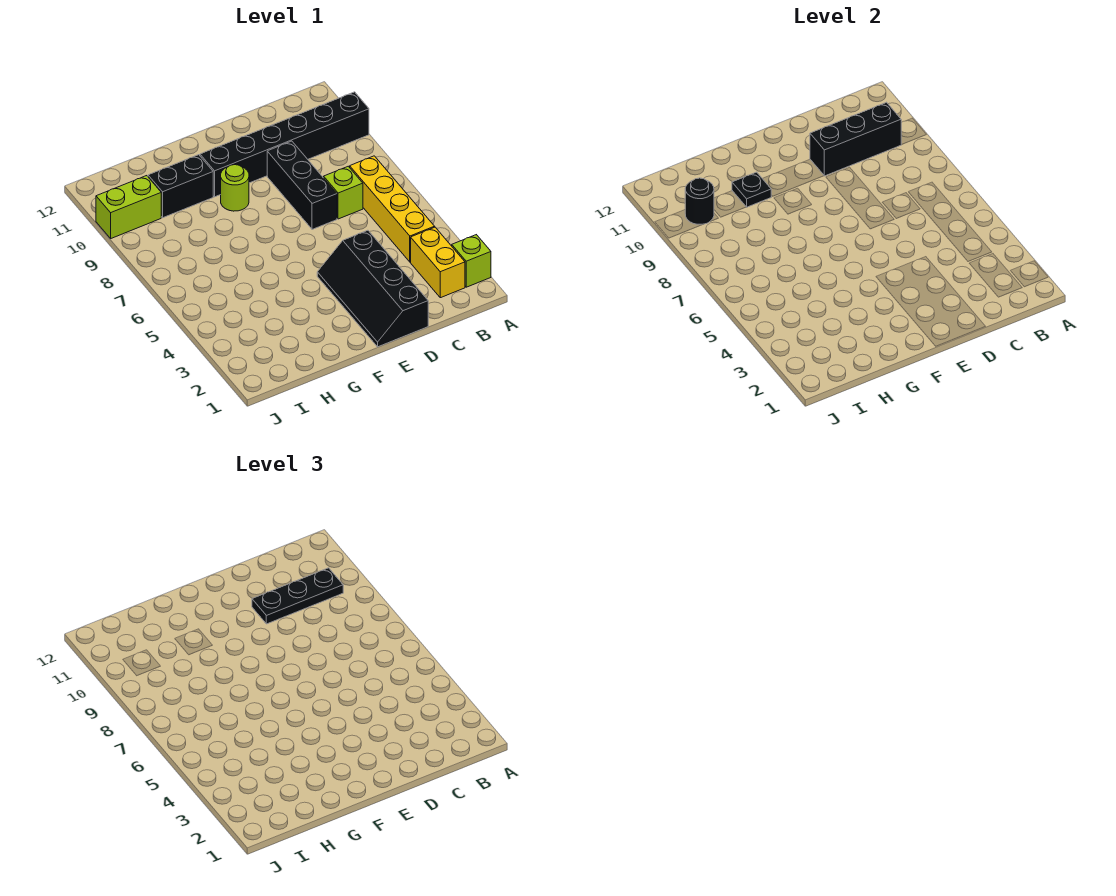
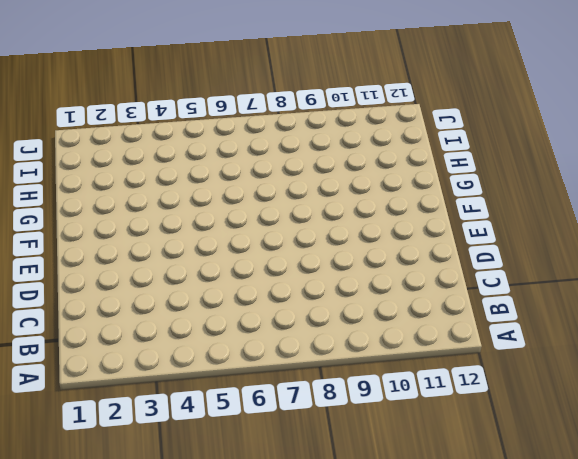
none -> lime brick A2 level 1
none -> black brick A10:F10 level 1
none -> yellow brick B2:B3 level 1

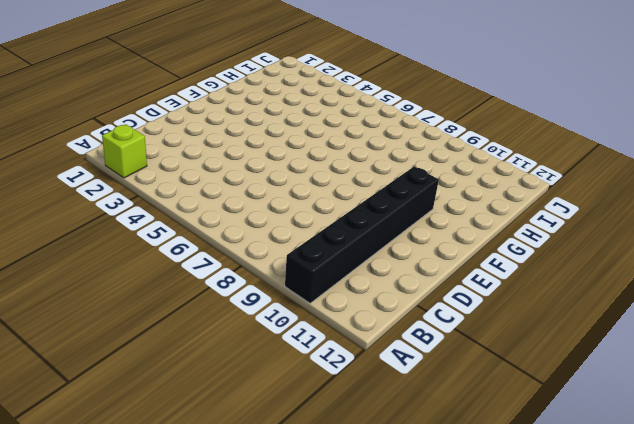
none -> yellow brick B2:B3 level 1
none -> yellow brick B4:B7 level 1
none -> lime brick C7 level 1

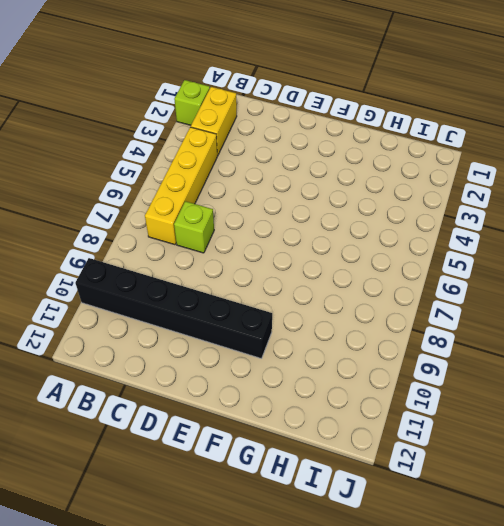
none -> black slope D1:E4 level 1 top D
none -> black brick D7:D9 level 1
none -> lime round brick F9 level 1

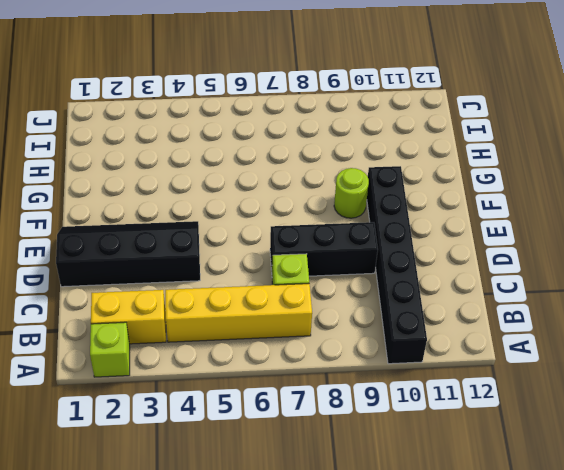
none -> black brick G10:H10 level 1
none -> lime brick I10:J10 level 1
none -> black brick B10:D10 level 2

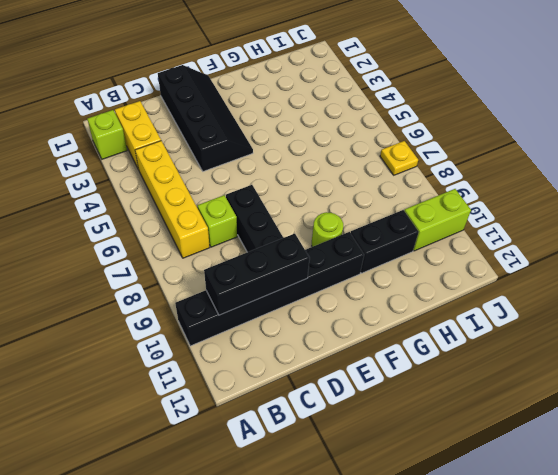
yellow plate J7 level 1 -> none
none -> black plate G10 level 2
none -> black round brick I10 level 2
none -> black plate B10:D10 level 3

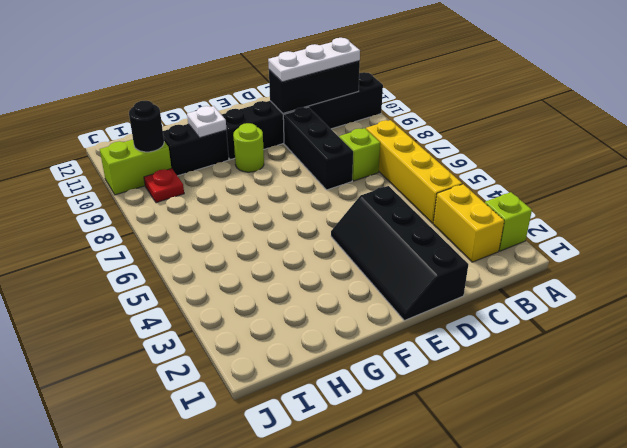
white plate B10:D10 level 3 -> black plate B10:D10 level 3
white plate G10 level 2 -> black plate G10 level 2
red plate I9 level 1 -> none

